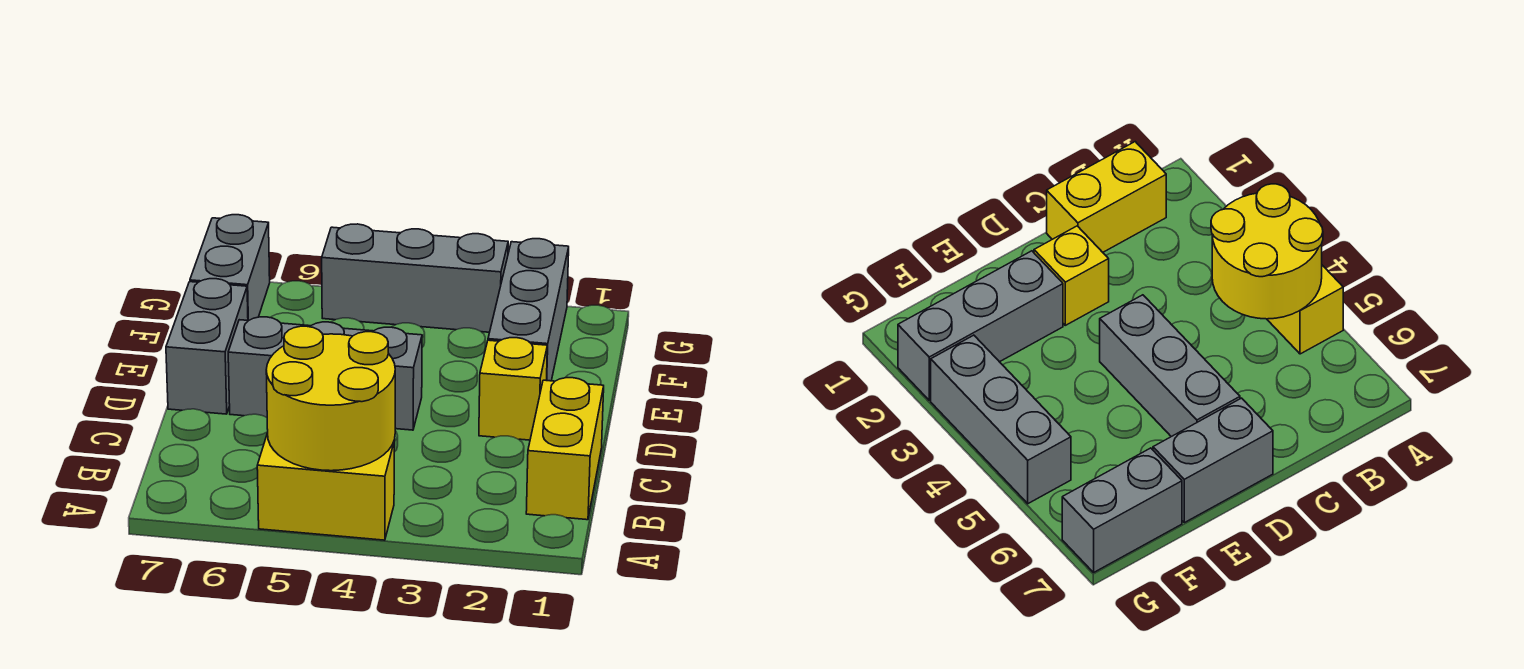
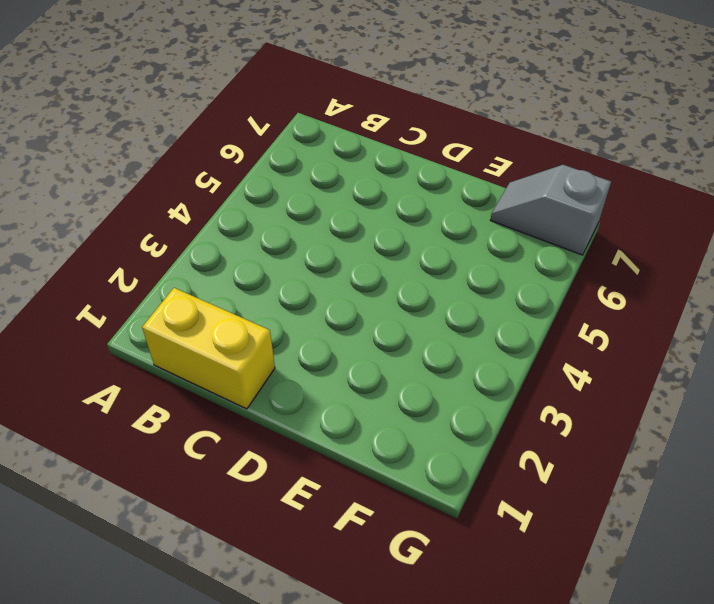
grey slope F7:G7 level 1 top G -> grey brick F7:G7 level 1
none -> yellow brick A4:A5 level 1
none -> yellow brick D2 level 1

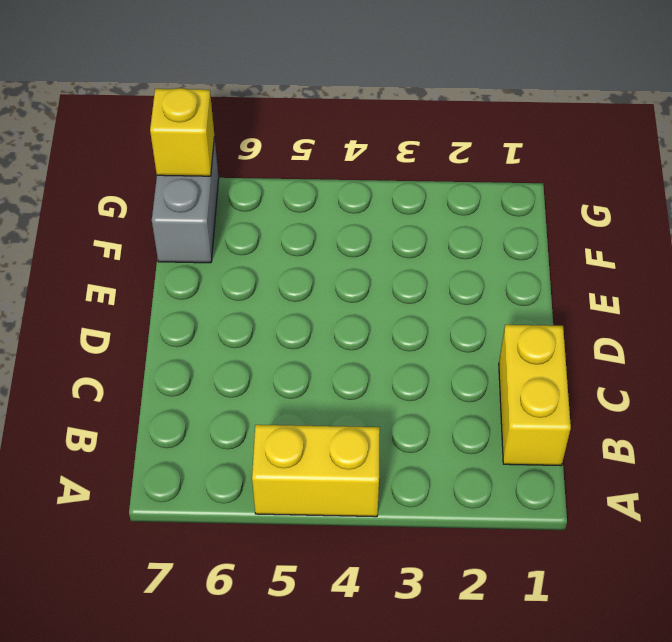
yellow brick G7 level 2 -> yellow brick D2 level 1
none -> grey brick D4:D6 level 1
none -> grey brick D7:E7 level 1

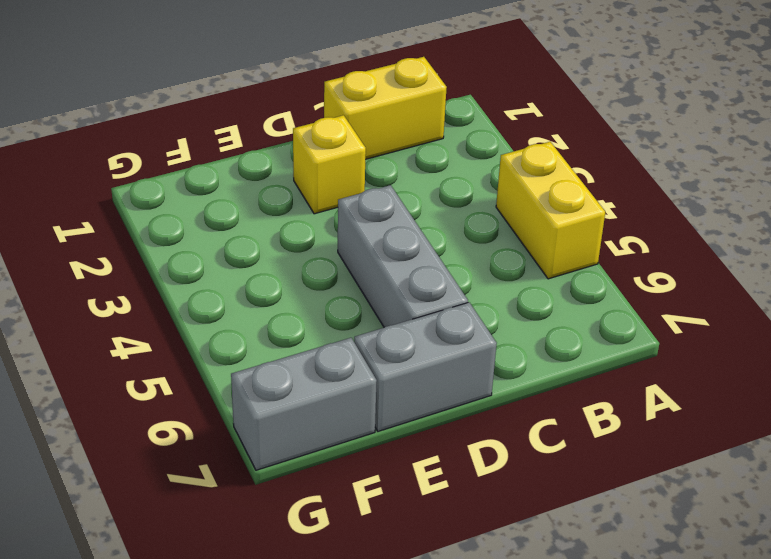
none -> grey brick E2:G2 level 1
none -> grey brick G3:G5 level 1

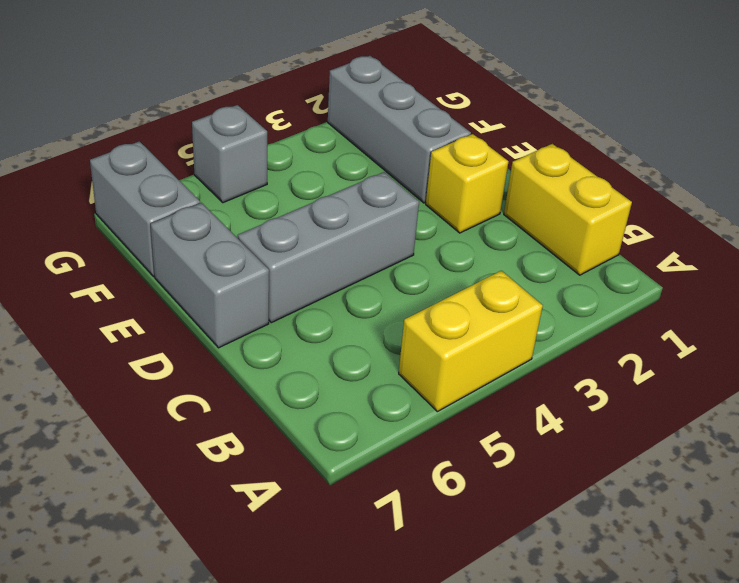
grey brick G5 level 1 -> grey brick G3:G5 level 1
none -> yellow round brick A4:B5 level 2

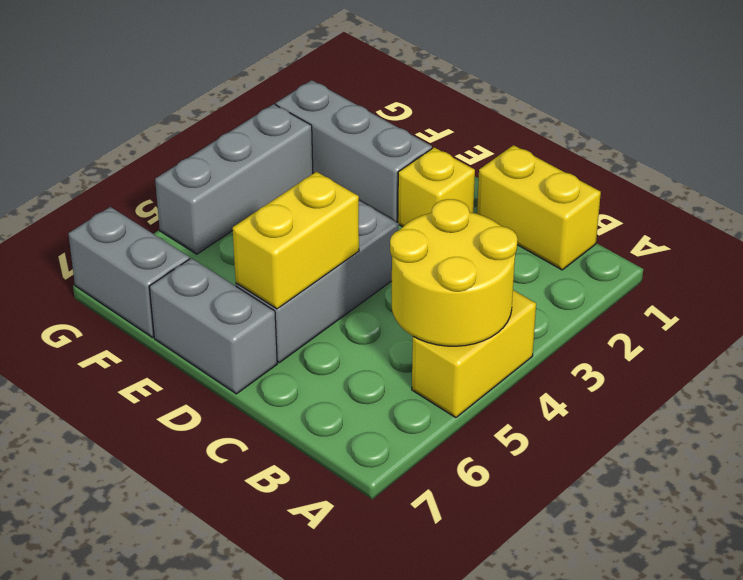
yellow brick D5:D6 level 2 -> none

